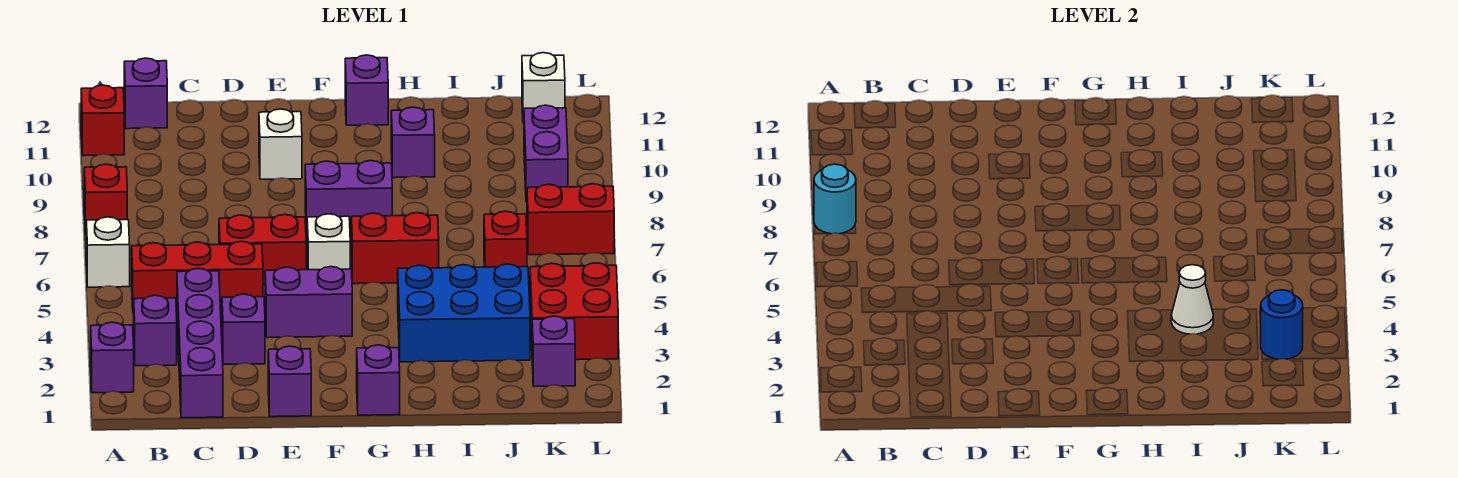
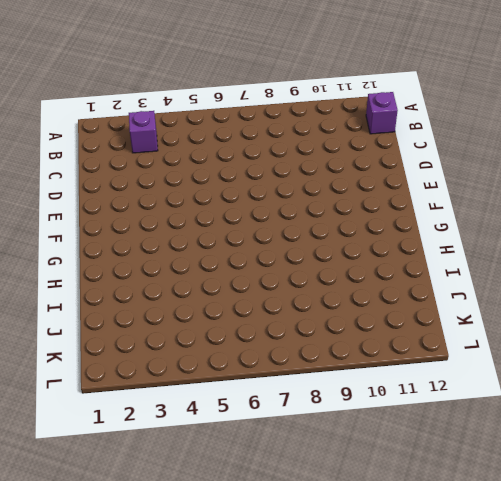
none -> purple brick A2 level 1
none -> white brick A6 level 1
none -> red brick A8 level 1

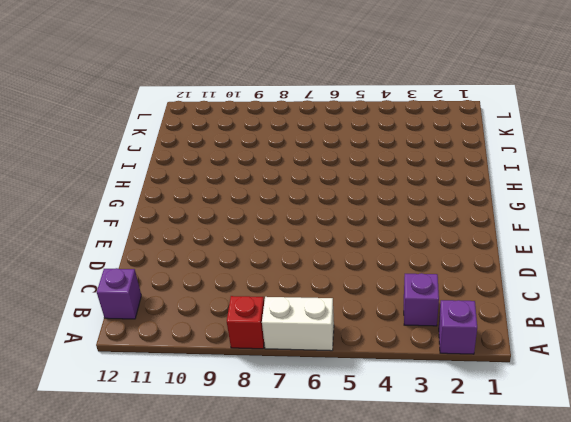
white brick A6:A7 level 1 -> white brick A6 level 1
none -> red brick A11 level 1
none -> red brick B5:D5 level 1
none -> purple brick C1:C4 level 1

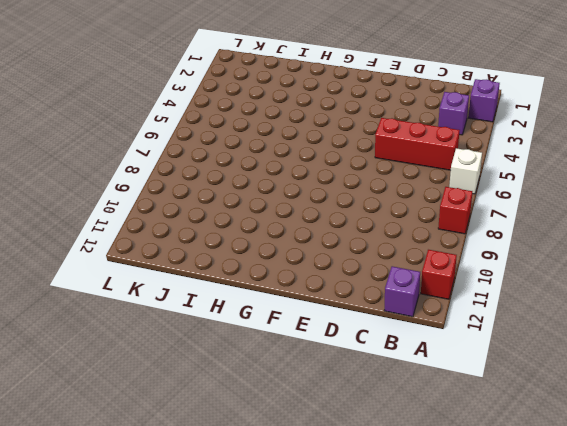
none -> purple brick C1:C4 level 1
none -> purple brick D3 level 1
none -> red brick D6:E6 level 1

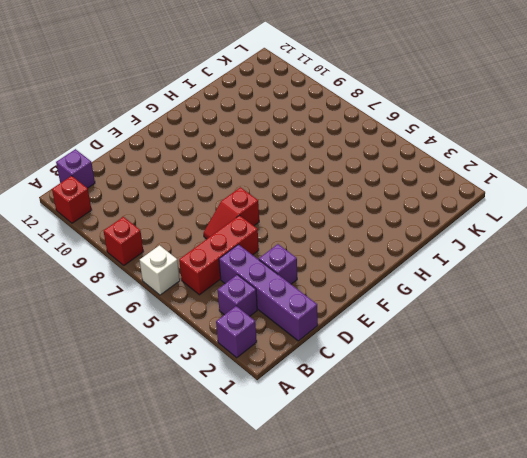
red slope D6:E6 level 1 top E -> red brick D6:E6 level 1
none -> purple brick E1 level 1
none -> purple brick E4:F4 level 1
none -> white brick E10 level 1

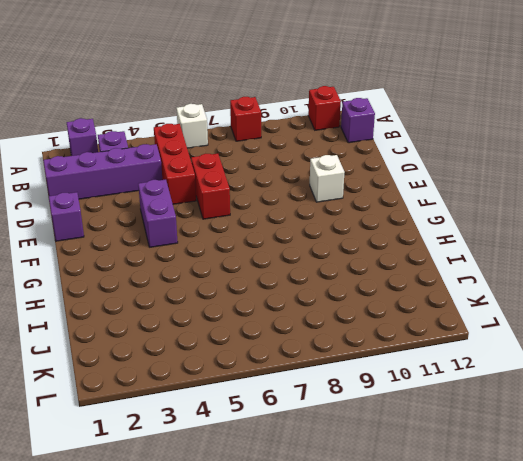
none -> purple brick D3 level 1
none -> white brick F6 level 1
none -> purple brick F8:G8 level 1

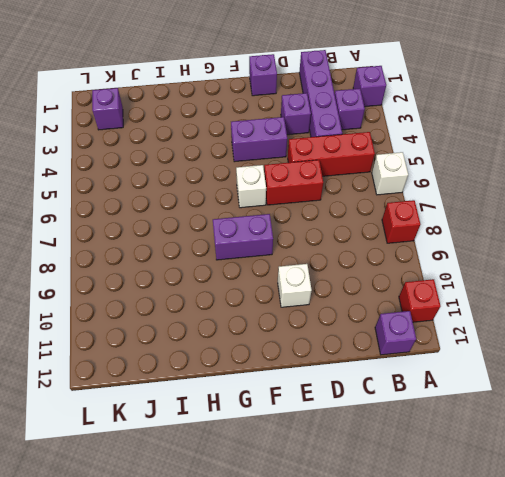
none -> purple brick G1 level 1
none -> red brick G6:H6 level 1
none -> purple brick G12 level 1

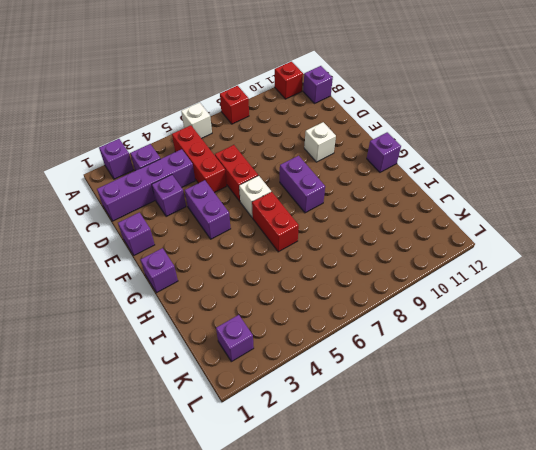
none -> blue brick H3:J4 level 1
none -> purple brick H10 level 1
none -> red brick J6 level 1

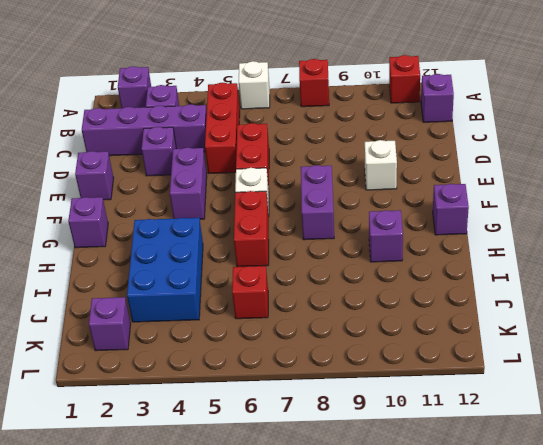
none -> red brick K3:L4 level 1
none -> red brick K7:L7 level 1
none -> purple brick K9:K10 level 1

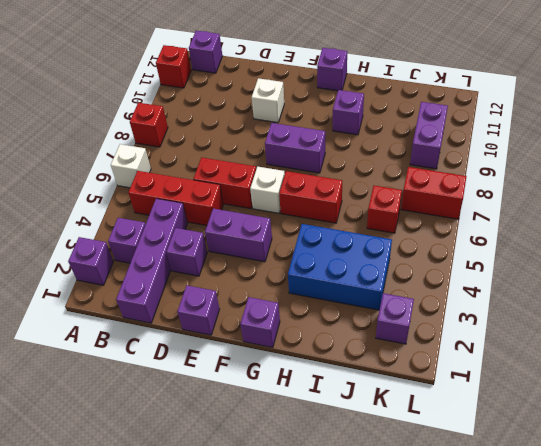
none -> red brick K3:L4 level 1
none -> white brick K12 level 1
none -> cyan round brick A8 level 2

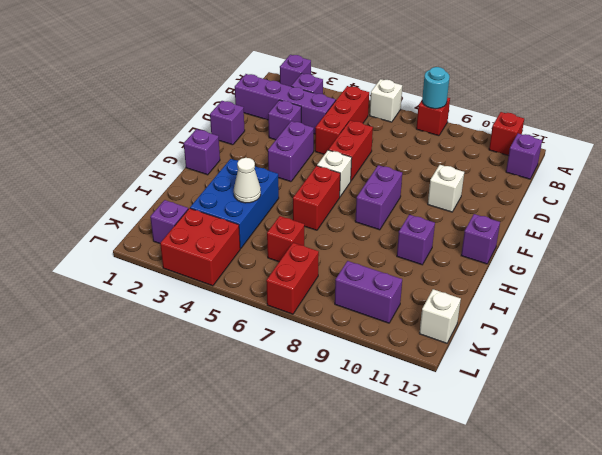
none -> blue round brick K3 level 2

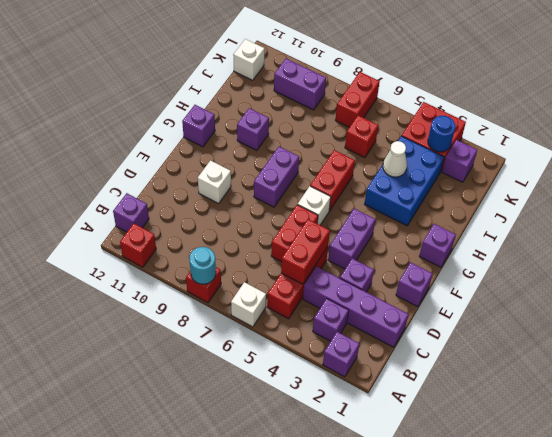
red brick C5:D5 level 2 -> none

